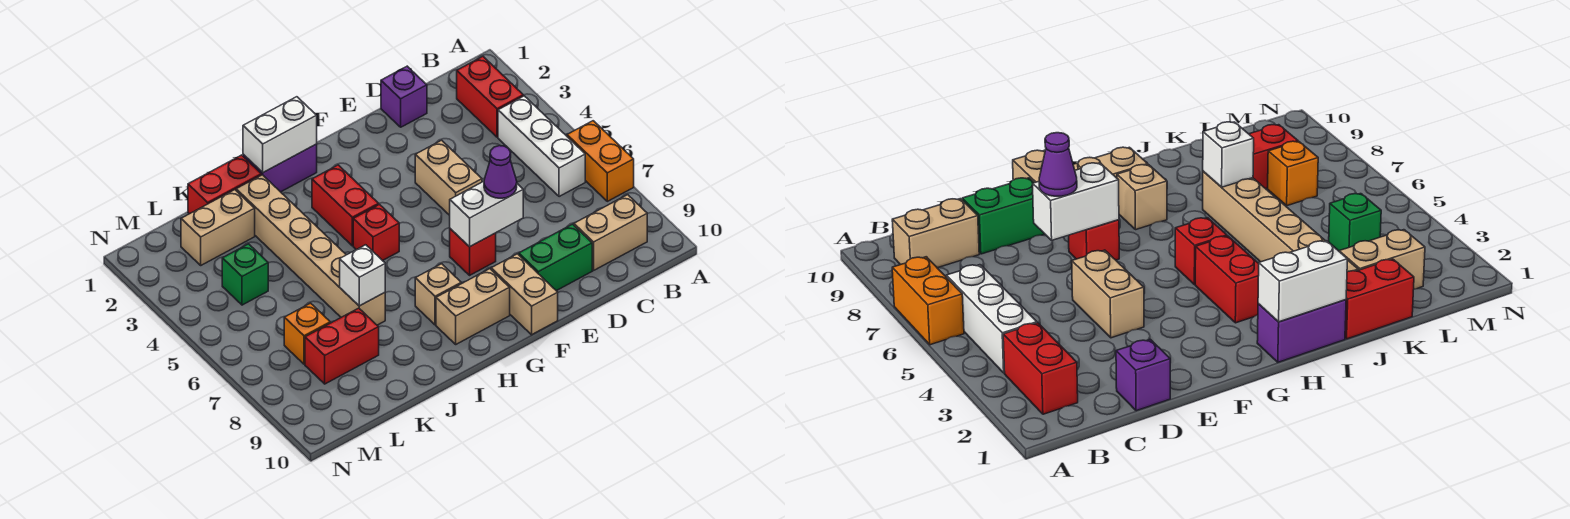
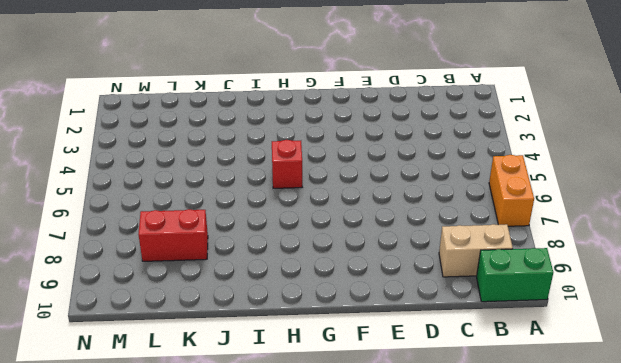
green brick A10:B10 level 1 -> green brick D9:E9 level 1
none -> red brick B2:B3 level 1
none -> white brick B4:B6 level 1
none -> purple brick D1 level 1

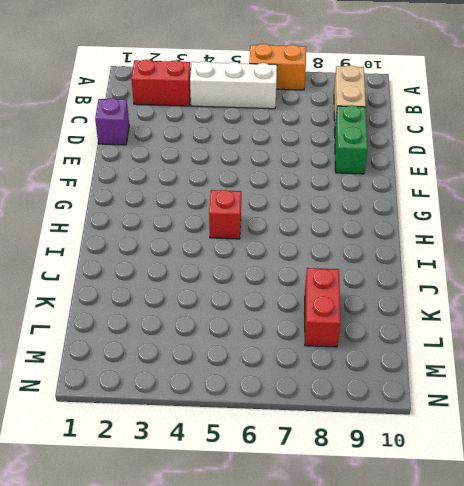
none -> tan brick E4:E5 level 1
none -> red brick F7 level 1
none -> tan brick F9:F10 level 1

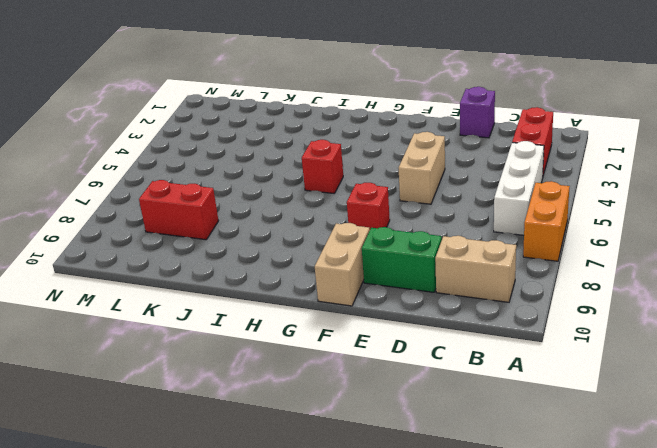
none -> tan brick G9:H9 level 1
none -> purple brick H1:I1 level 1
none -> red brick H3:H4 level 1

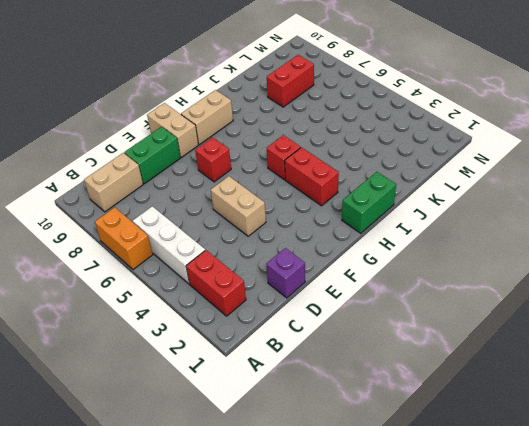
green brick H1:I1 level 1 -> purple brick H1:I1 level 1
none -> tan brick H8 level 1
none -> red brick J1:K1 level 1
none -> tan brick J2:J7 level 1

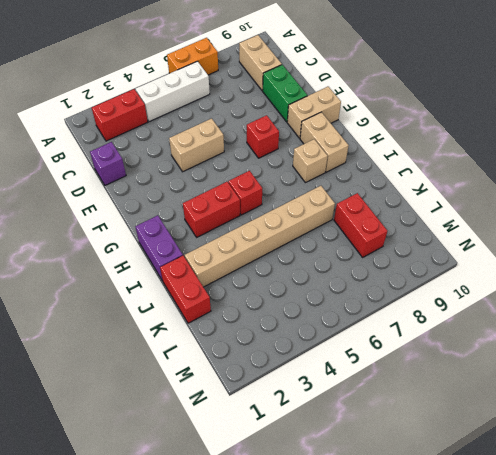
none -> tan brick K2:L2 level 1
none -> green brick L4 level 1
none -> orange brick L7 level 1

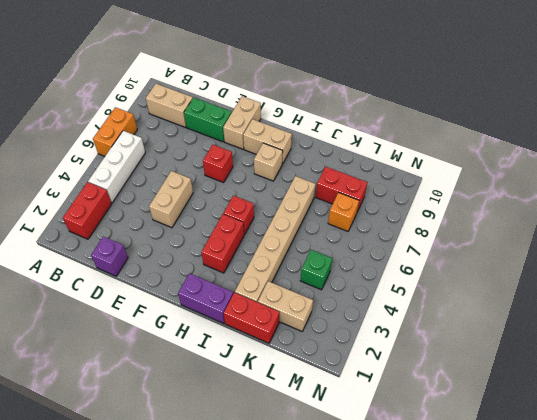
none -> white brick E7:F7 level 2
none -> white brick H1:I1 level 2
none -> white brick J7 level 2

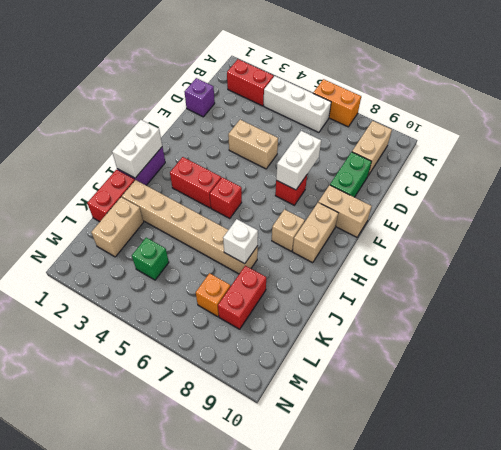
none -> purple cone E7 level 3

